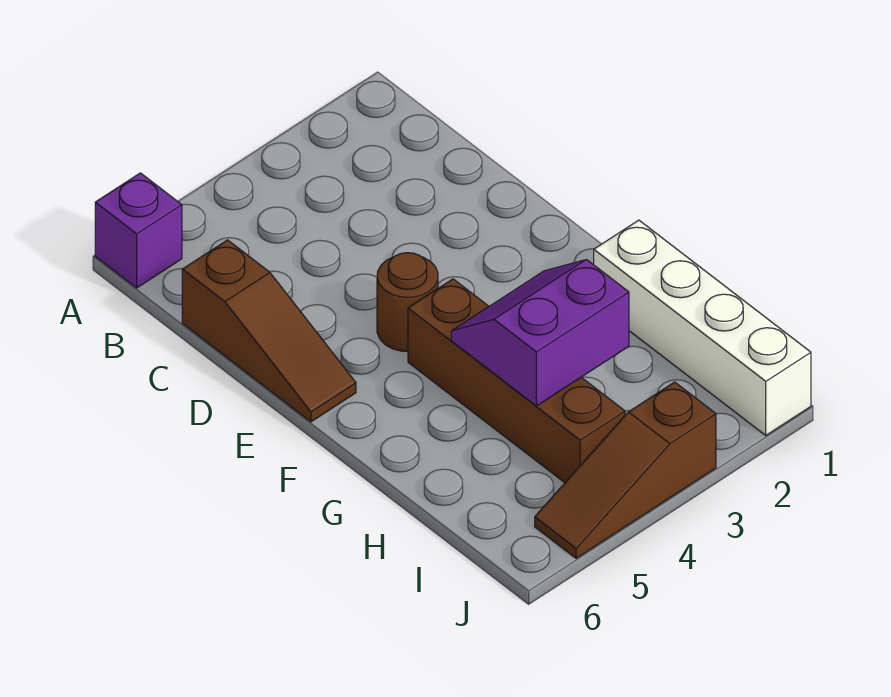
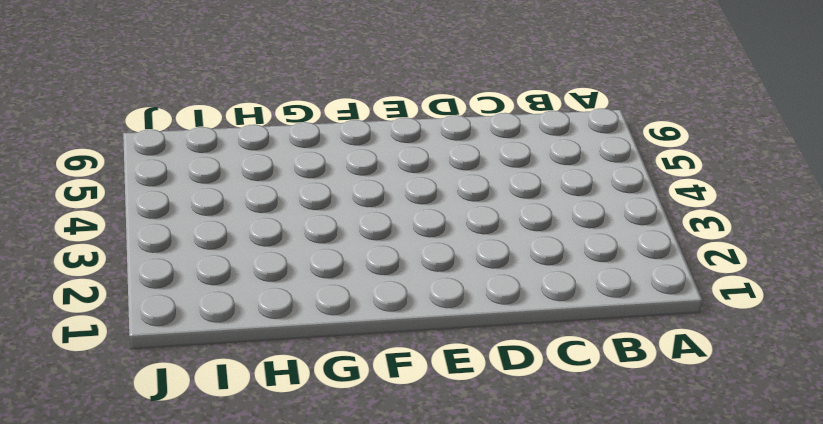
none -> purple brick A6 level 1
none -> brown slope C6:E6 level 1 top C

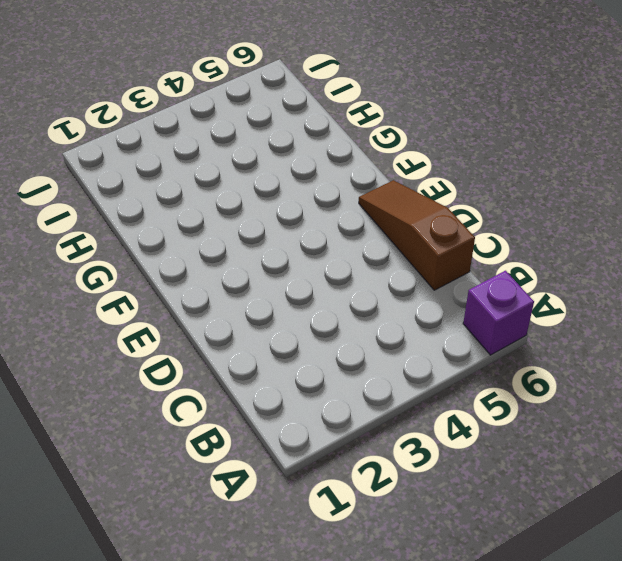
none -> brown round brick E4 level 1
none -> brown brick F4:I4 level 1

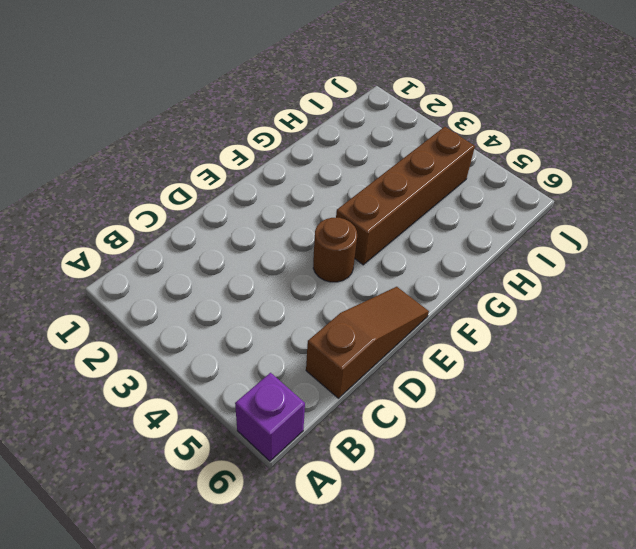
none -> white brick G1:J1 level 1
none -> brown slope J3:J5 level 1 top 3

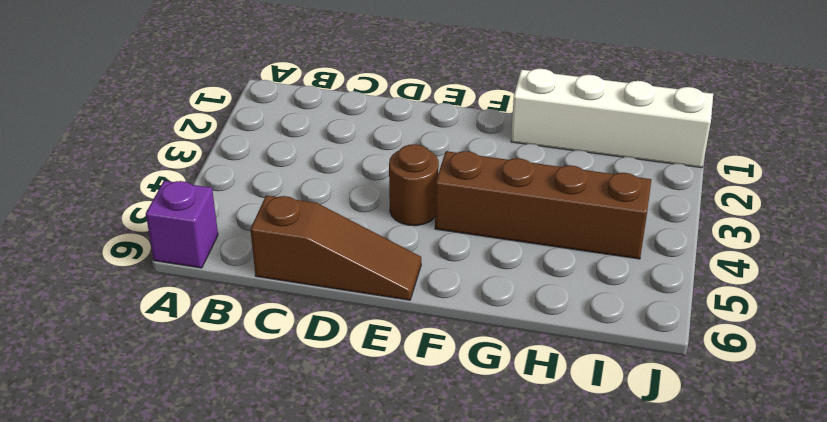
none -> brown slope J3:J5 level 1 top 3
none -> purple slope G3:H4 level 2 top H

